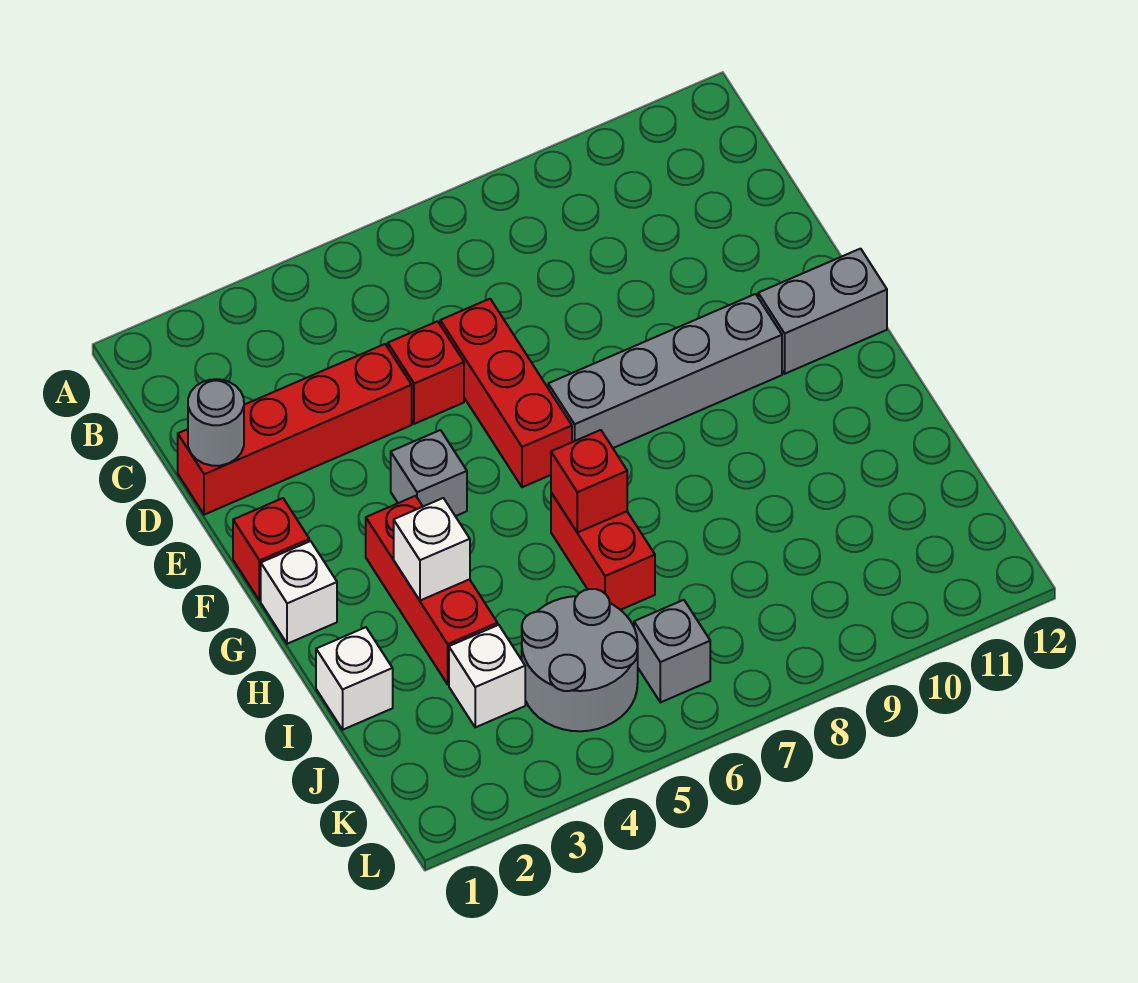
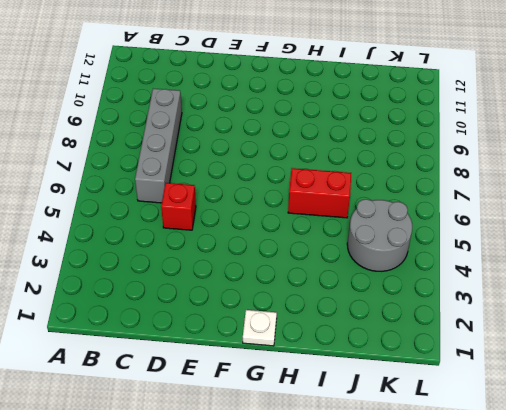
grey brick C6:C9 level 1 -> grey brick F7:F10 level 1
white plate G1 level 1 -> white brick G1 level 1
none -> red brick D1:D4 level 1
none -> red brick D6:F6 level 1
none -> red brick F1 level 1

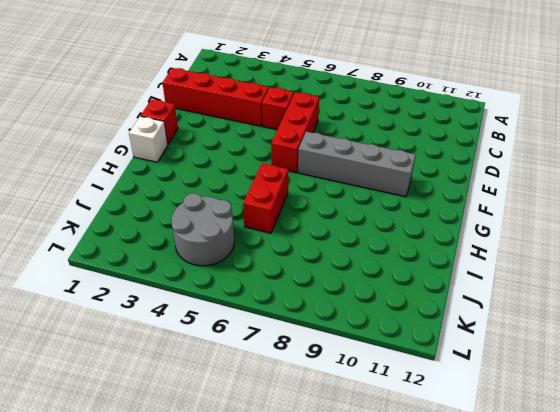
none -> grey brick F4 level 1
none -> grey brick F11:F12 level 1
none -> red brick G3:I3 level 1

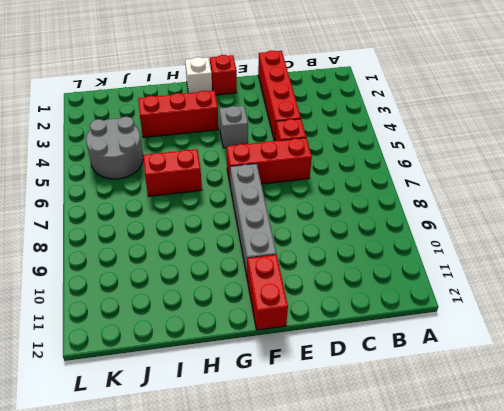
red brick F11:F12 level 1 -> grey brick F11:F12 level 1
none -> white brick I1 level 1
none -> white brick J3 level 1
none -> grey brick K6 level 1

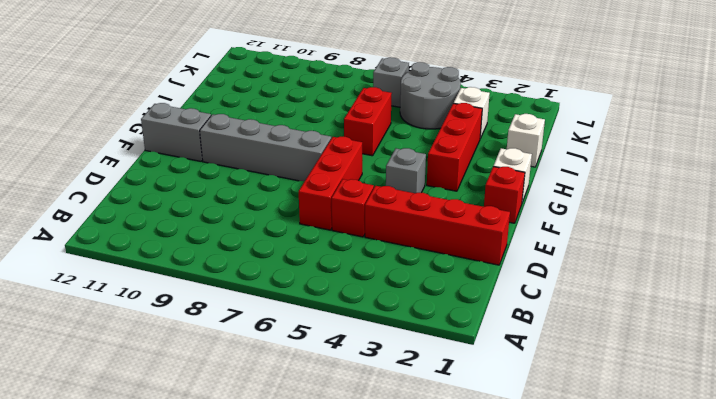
none -> grey round brick D1 level 2
none -> white brick H3 level 2
none -> red brick H6 level 2

